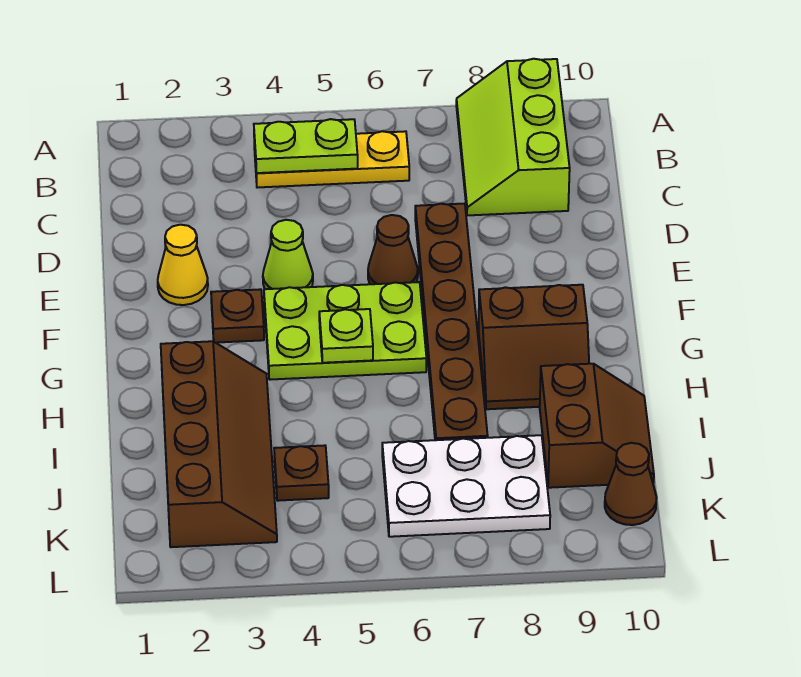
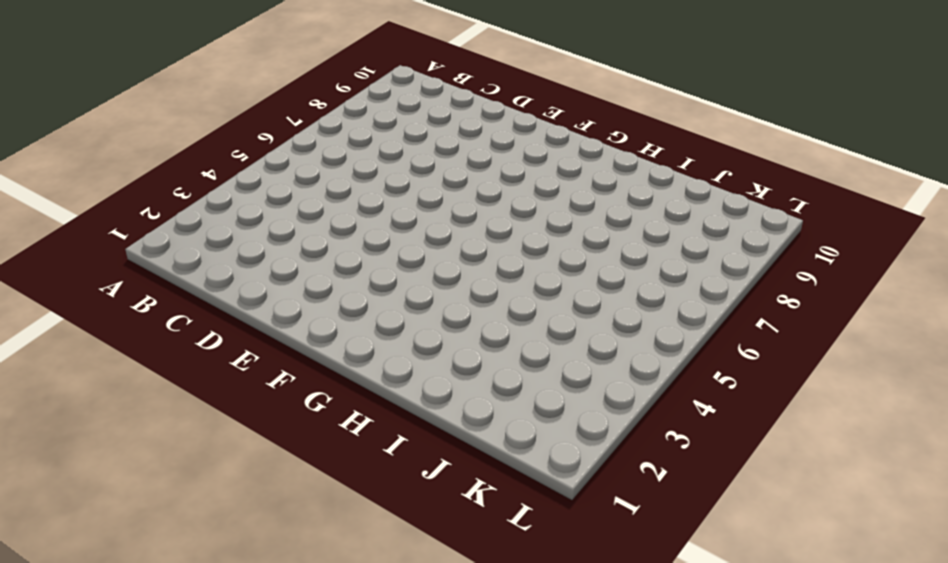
none -> lime slope A8:C9 level 1 top 9
none -> yellow plate B4:B6 level 1
none -> brown plate D7:I7 level 1

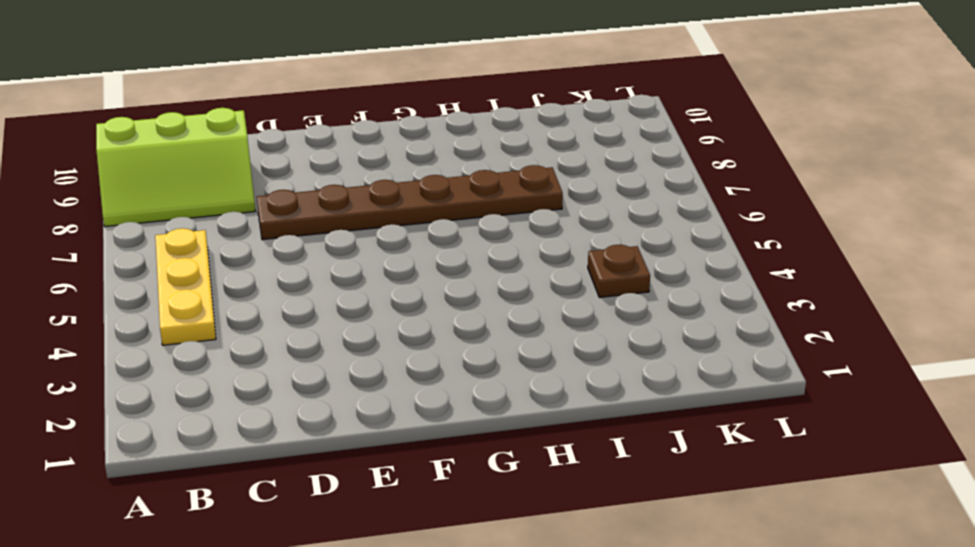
none -> yellow cone E2 level 1
none -> lime cone E4 level 1
none -> brown cone E6 level 1

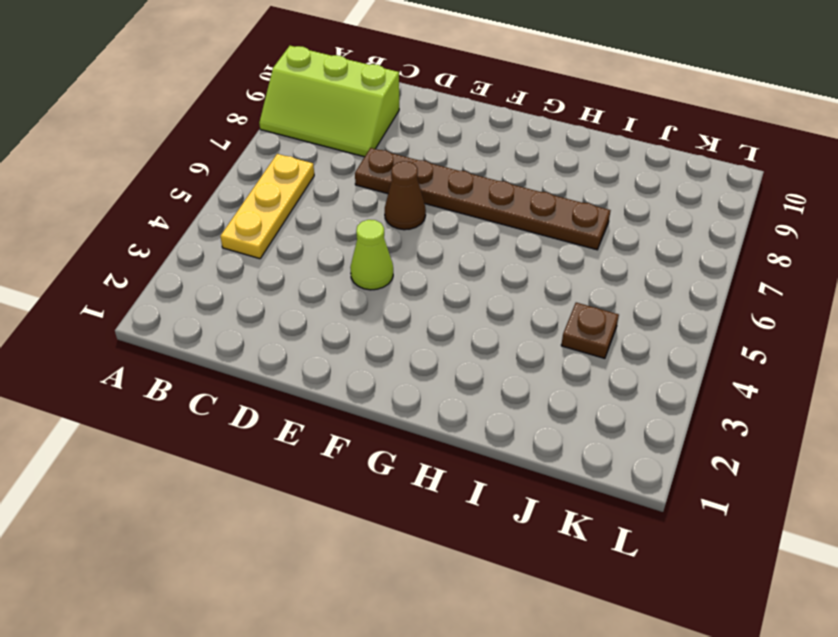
none -> yellow cone E2 level 1
none -> brown plate F3 level 1
none -> lime plate F4:G6 level 1

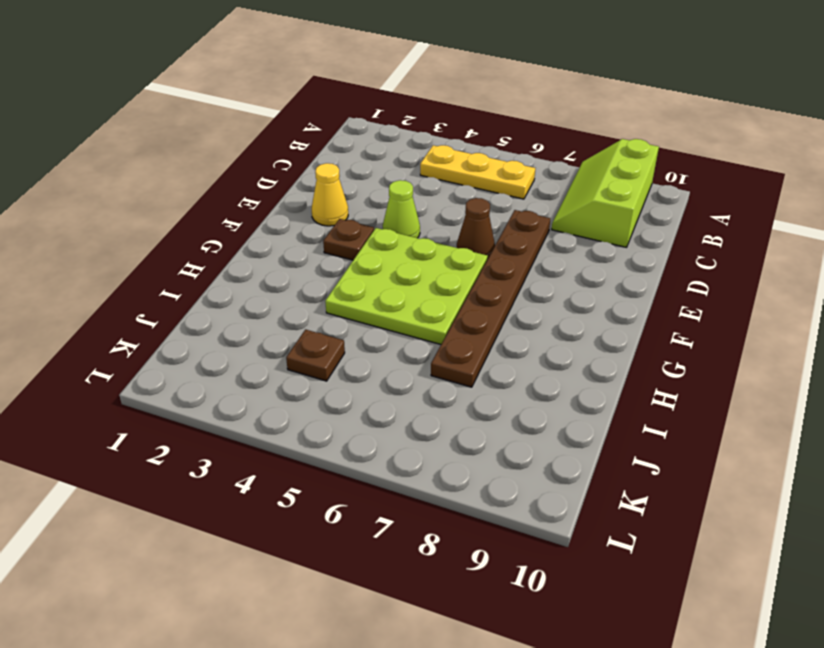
lime plate F4:H6 level 1 -> lime plate F4:G6 level 1
none -> brown slope G8:H9 level 1 top G
none -> brown slope H2:K3 level 1 top 2
none -> brown slope I9:J10 level 1 top 9

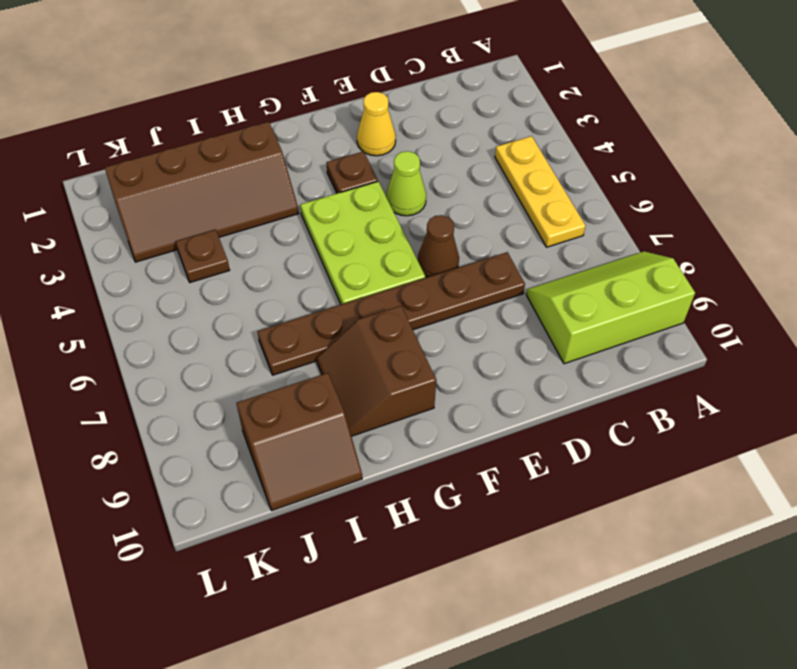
none -> white plate J6:K8 level 1
none -> brown cone K10 level 1
none -> lime plate B4:B5 level 2

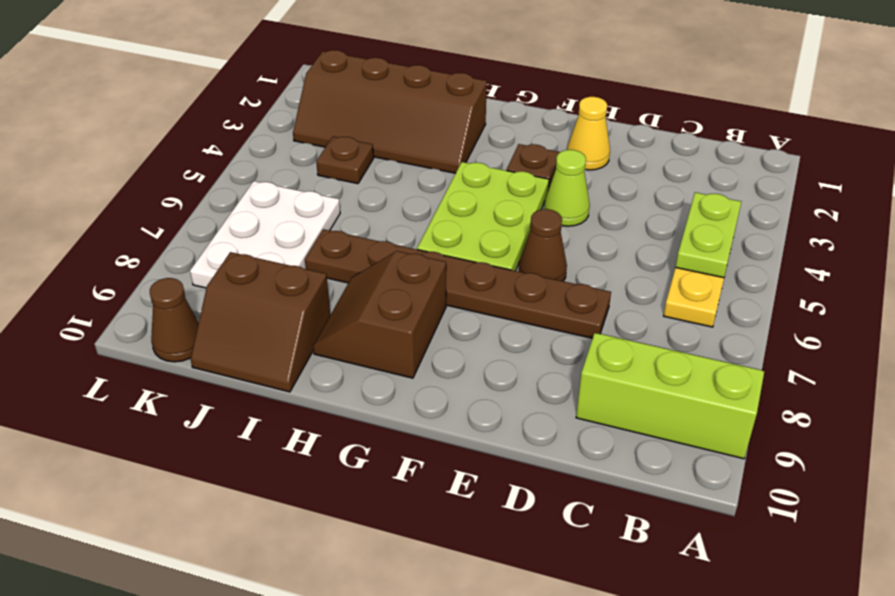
none -> lime plate G5 level 2

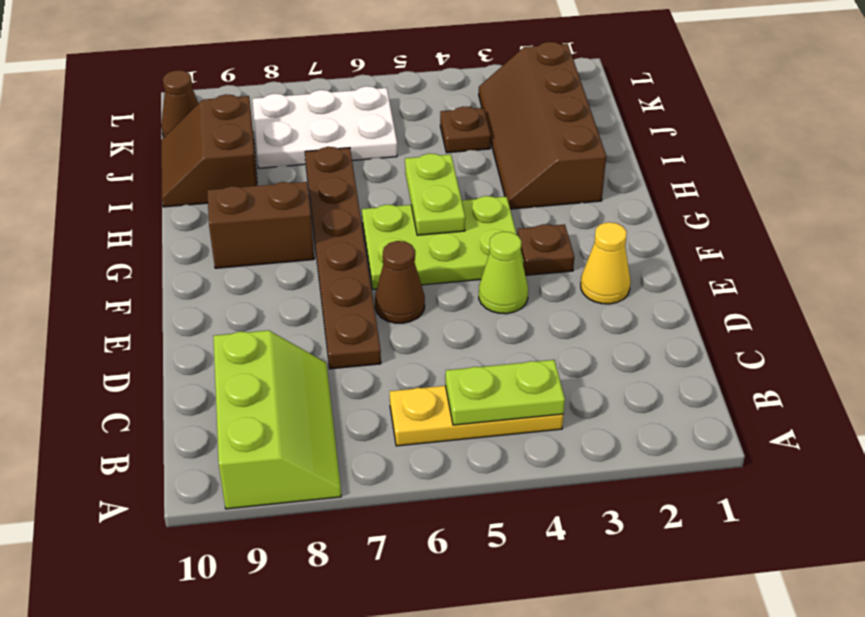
lime plate G5:H5 level 2 -> lime plate G5 level 2

